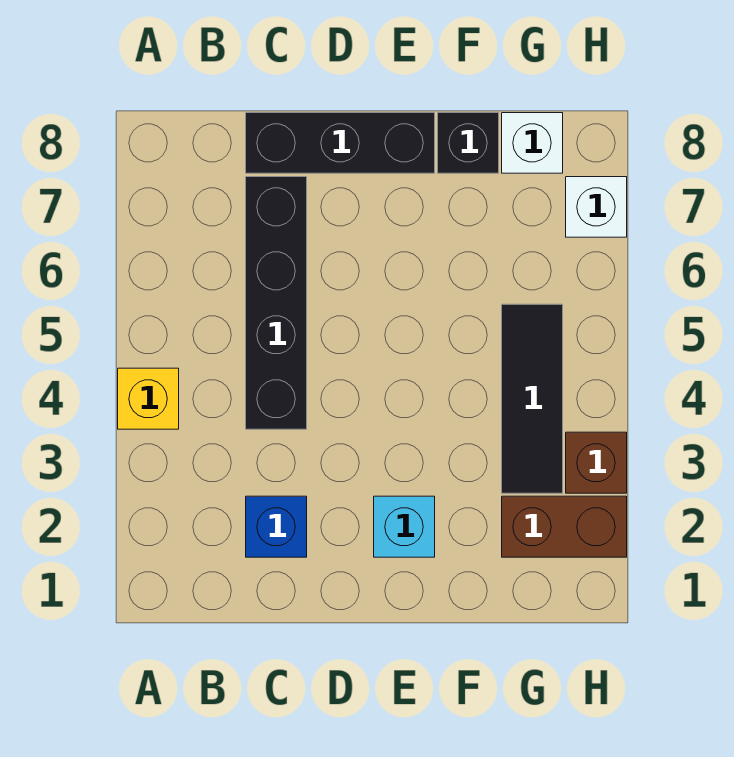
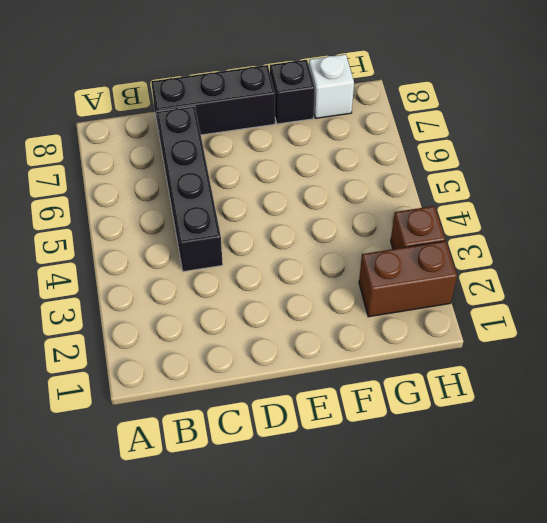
none -> yellow brick A4 level 1
none -> blue brick C2 level 1

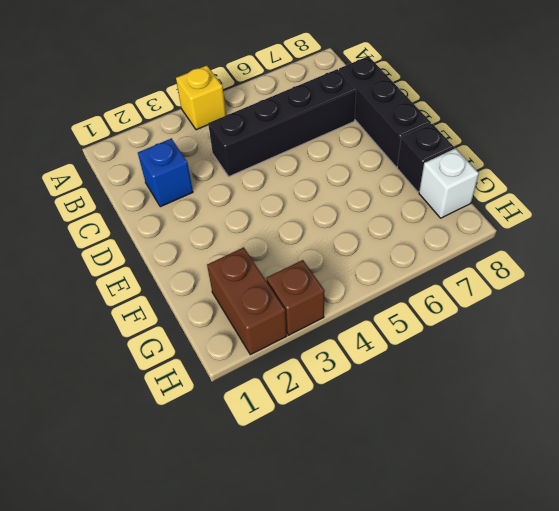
none -> cyan brick E2 level 1
none -> black tile G3:G5 level 1

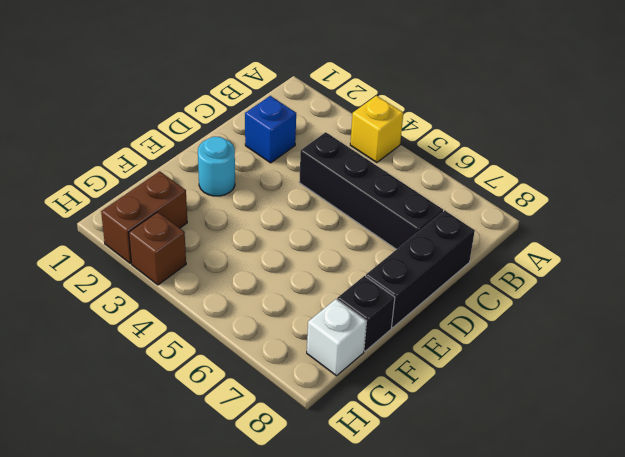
cyan round brick E2 level 1 -> cyan brick E2 level 1
none -> black tile G3:G5 level 1
none -> white brick H7 level 1

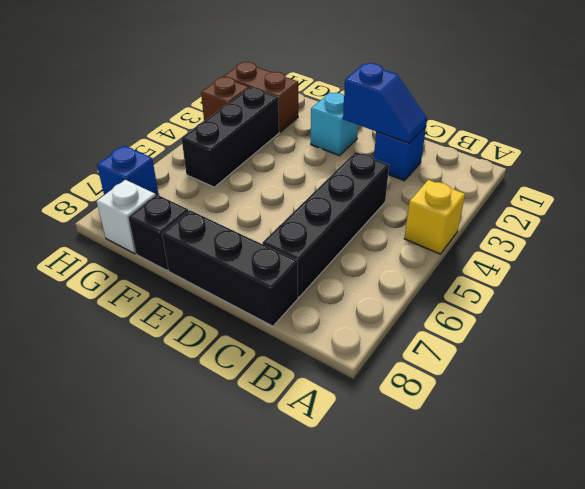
blue slope C2:D2 level 2 top D -> none
black brick G3:G5 level 1 -> black tile G3:G5 level 1
blue brick H7 level 1 -> white brick H7 level 1

